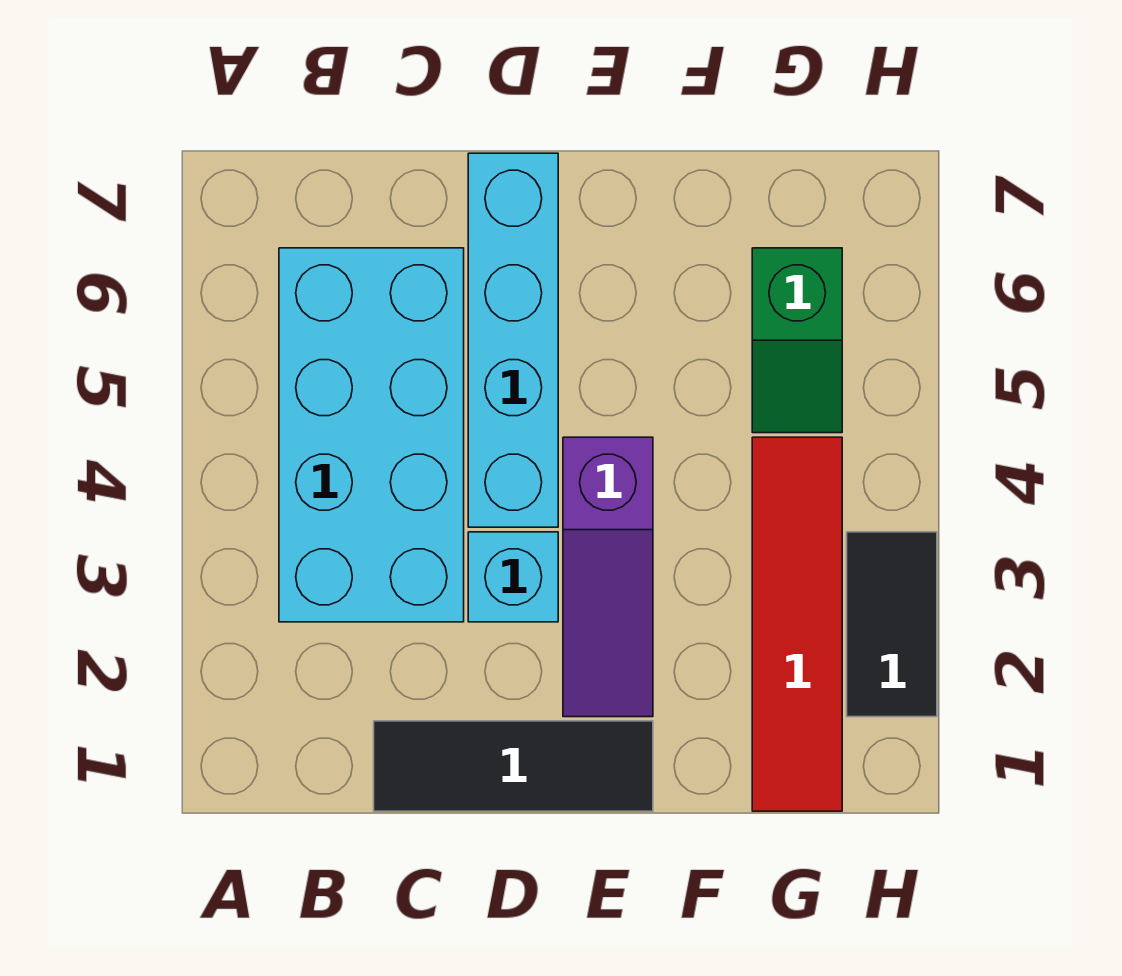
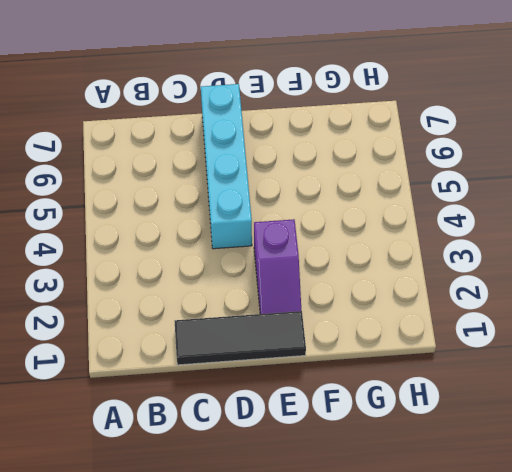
purple slope E2:E3 level 1 top 3 -> purple slope E2:E4 level 1 top 4
none -> cyan brick B3:C6 level 1
none -> cyan brick D3 level 1

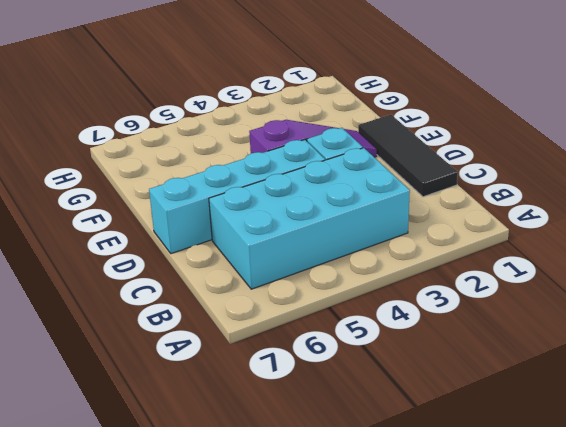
none -> red tile G1:G4 level 1
none -> green slope G5:G6 level 1 top 6

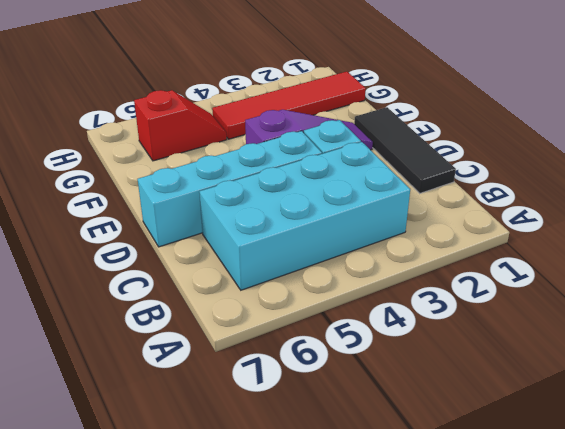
red slope G5:G6 level 1 top 6 -> green slope G5:G6 level 1 top 6
none -> black tile H2:H3 level 1

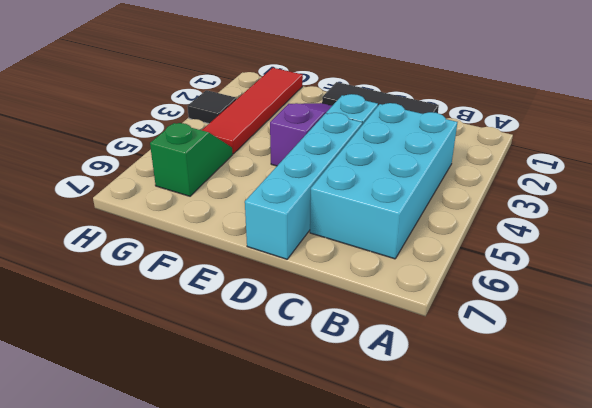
black tile H3 level 1 -> black tile H2:H3 level 1

